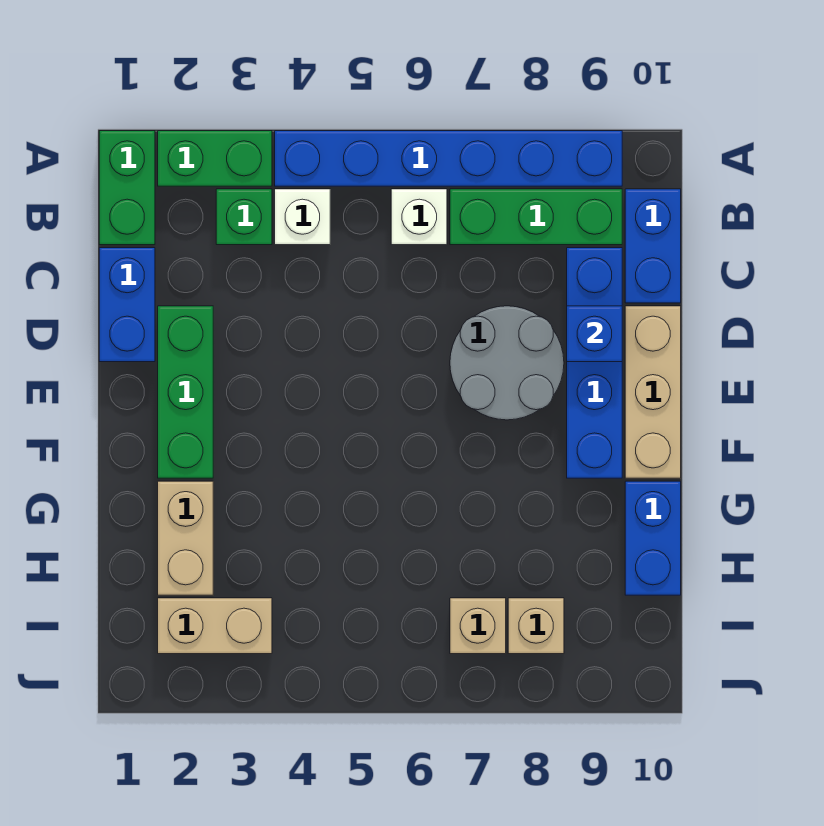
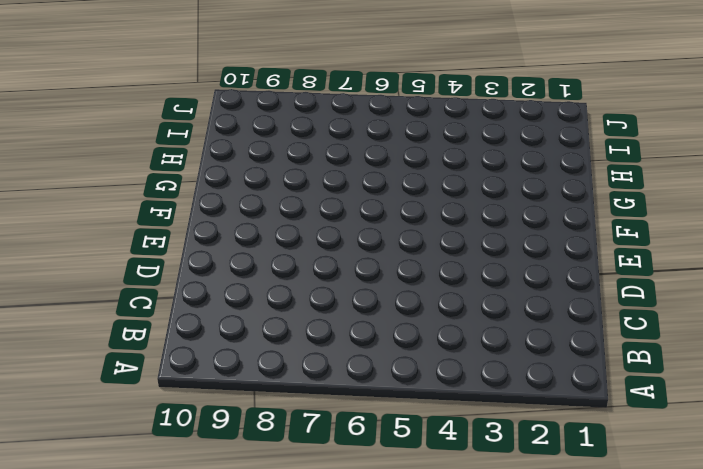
none -> green brick A1:B1 level 1
none -> green brick A2:A3 level 1
none -> blue brick A4:A9 level 1

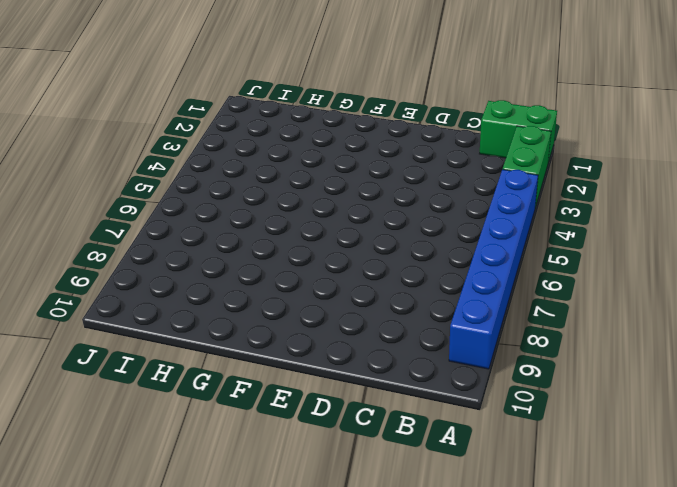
none -> green brick B3 level 1
none -> white brick B4 level 1
none -> white brick B6 level 1

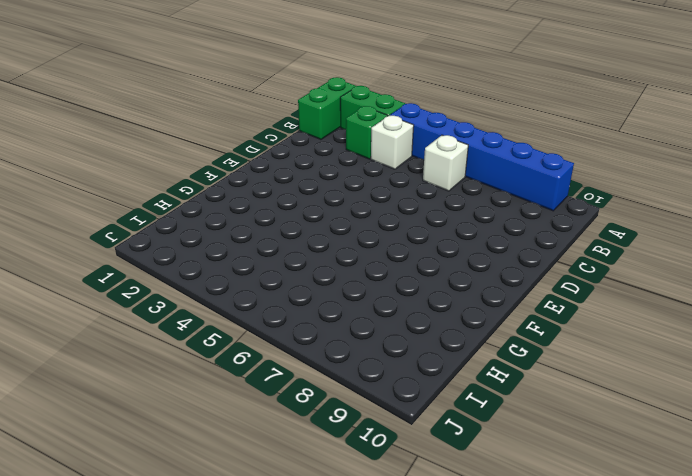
none -> green brick B7:B9 level 1
none -> blue brick B10:C10 level 1
none -> blue brick C1:D1 level 1

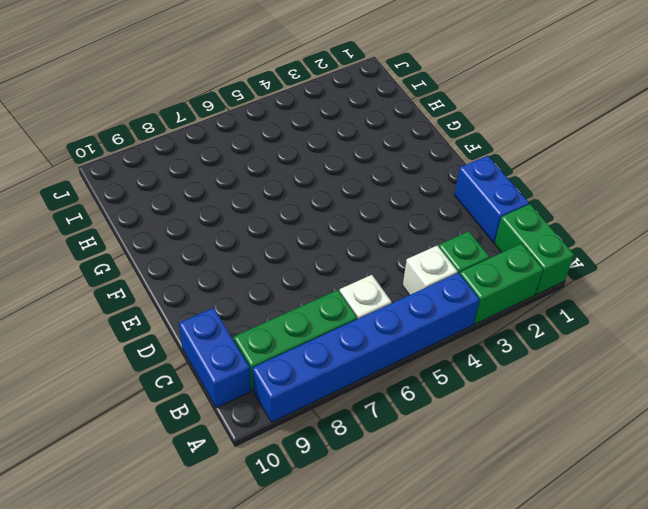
none -> blue brick C9:F9 level 1
none -> green brick D2:F2 level 1
none -> grey round brick D7:E8 level 1

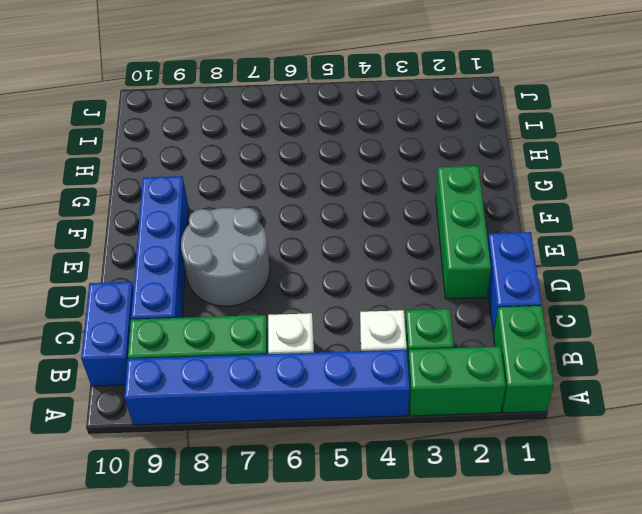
none -> tan brick D10:F10 level 1
none -> tan brick G2:H2 level 1
none -> blue brick G10:H10 level 1

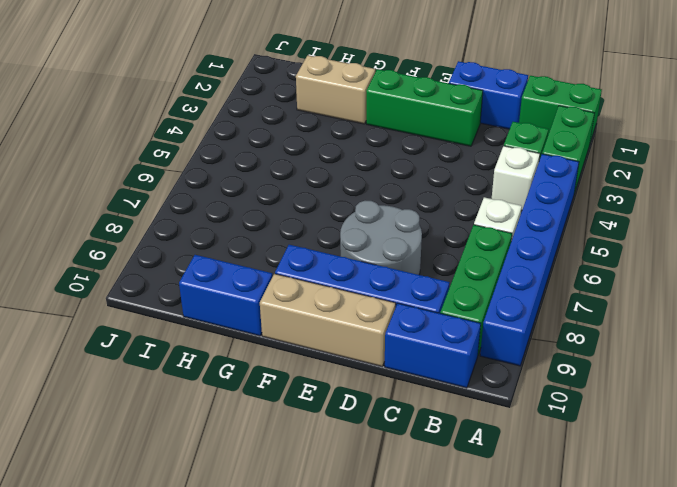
none -> tan brick I2:I3 level 1
none -> tan brick I7 level 1
none -> tan brick I8 level 1

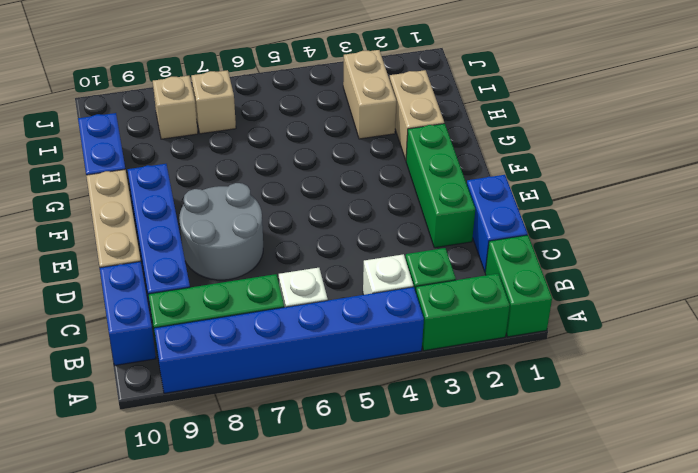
tan brick H3:I3 level 1 -> tan brick I2:I3 level 1
none -> blue brick D9 level 2

